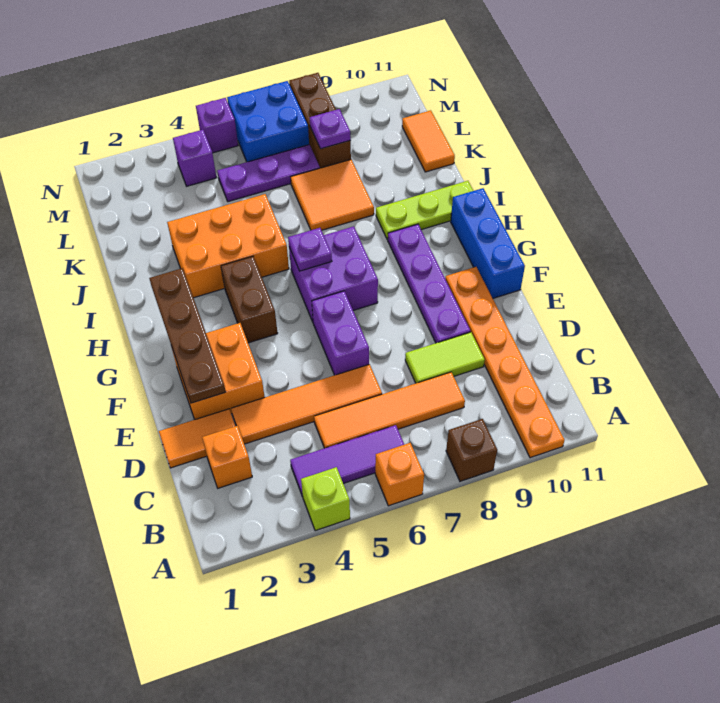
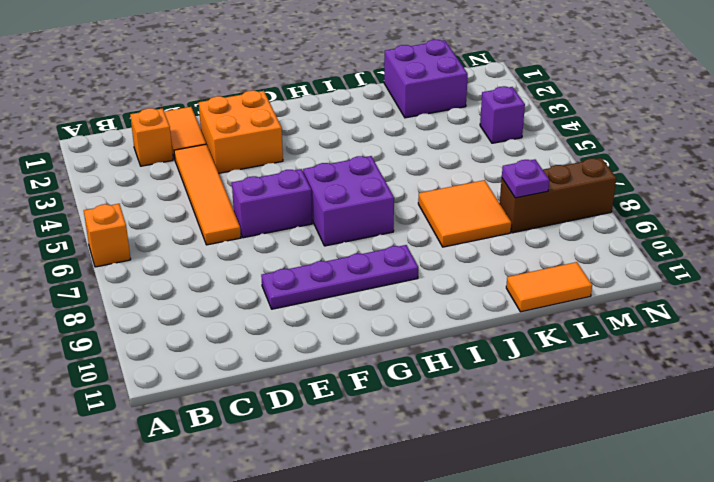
purple brick K1:L2 level 1 -> none
none -> lime brick A4 level 1
none -> brown brick A8 level 1
none -> orange plate A10:F10 level 1

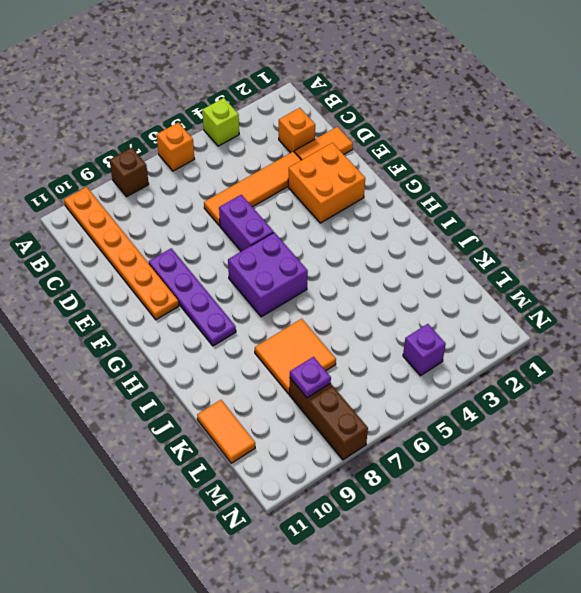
none -> purple tile B4:B6 level 1
none -> orange tile C5:C8 level 1
none -> lime tile D8:D9 level 1

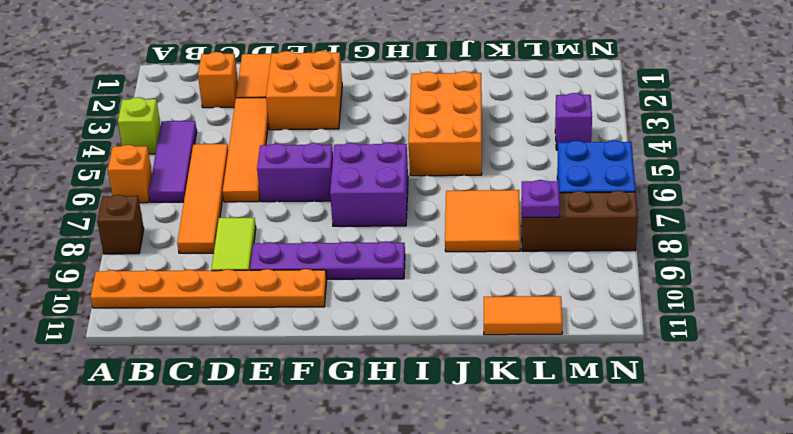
none -> blue brick F11:H11 level 1
none -> brown brick G4:H4 level 1
none -> lime plate I9:I11 level 1

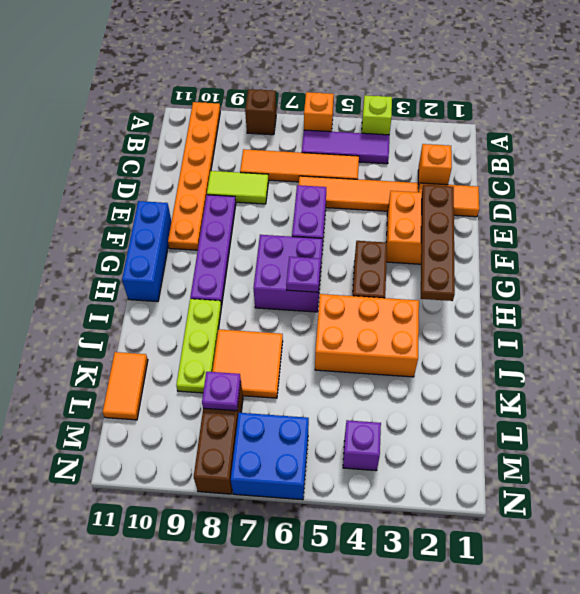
lime plate I9:K9 level 1 -> lime plate I9:I11 level 1
none -> purple plate L5:L7 level 1
none -> purple brick N5 level 1

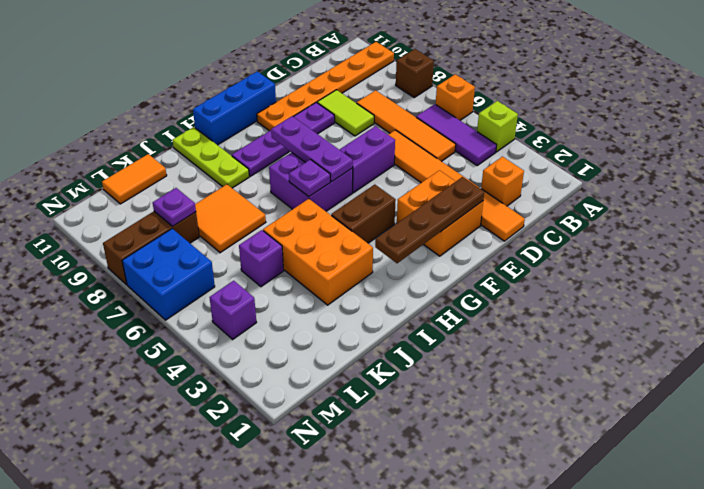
purple plate G6:G8 level 2 -> purple plate L5:L7 level 1
purple brick K5 level 1 -> purple brick N5 level 1

